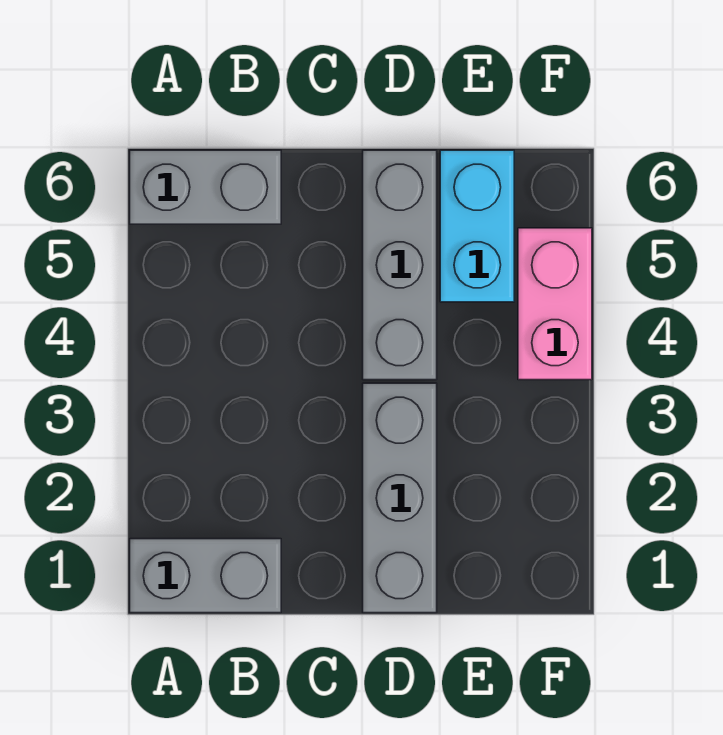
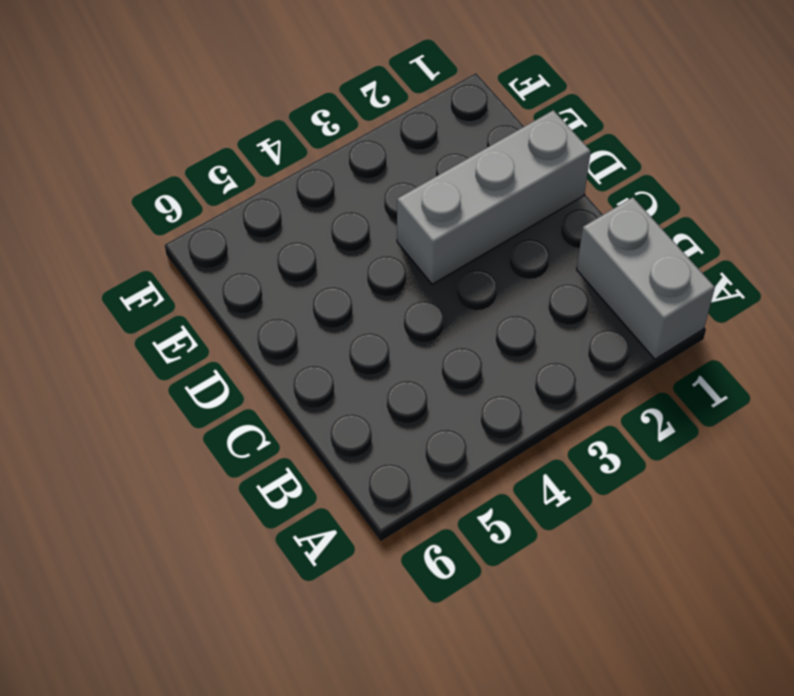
none -> grey brick A6:B6 level 1
none -> grey brick D4:D6 level 1

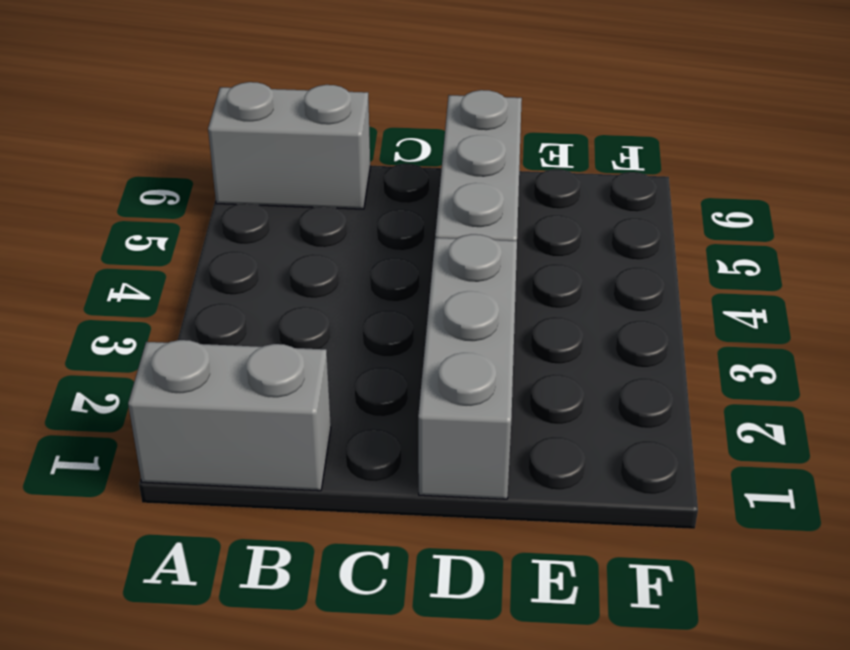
none -> cyan brick E5:E6 level 1
none -> pink brick F4:F5 level 1

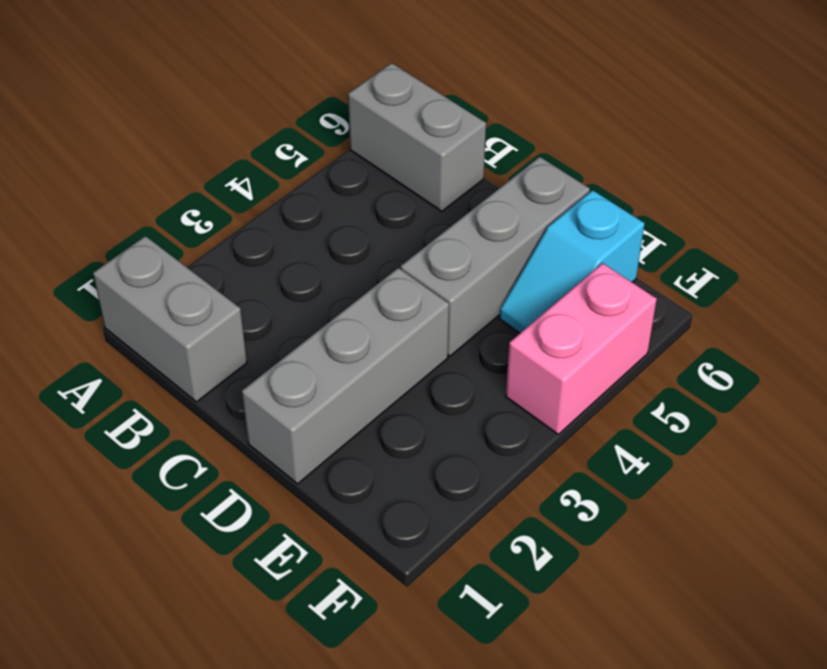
cyan slope E5:E6 level 1 top 6 -> cyan brick E5:E6 level 1

